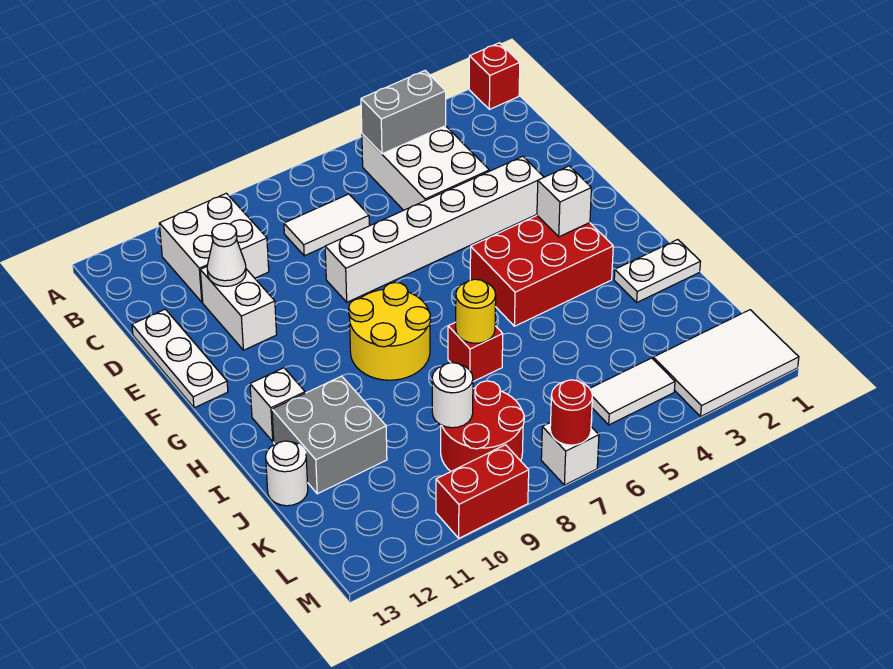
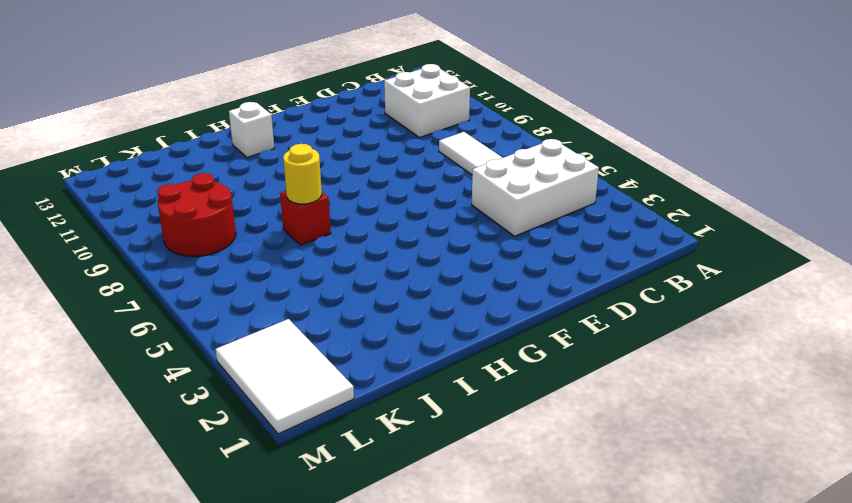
none -> red brick A1 level 1
none -> white brick D11:E11 level 1
none -> white plate D13:F13 level 1

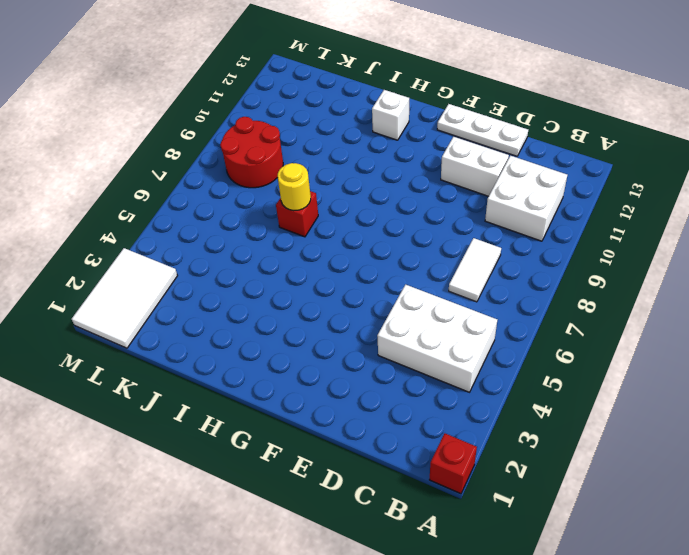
none -> white brick E3:E8 level 1
none -> red brick G3:H5 level 1
none -> yellow round brick G8:H9 level 1

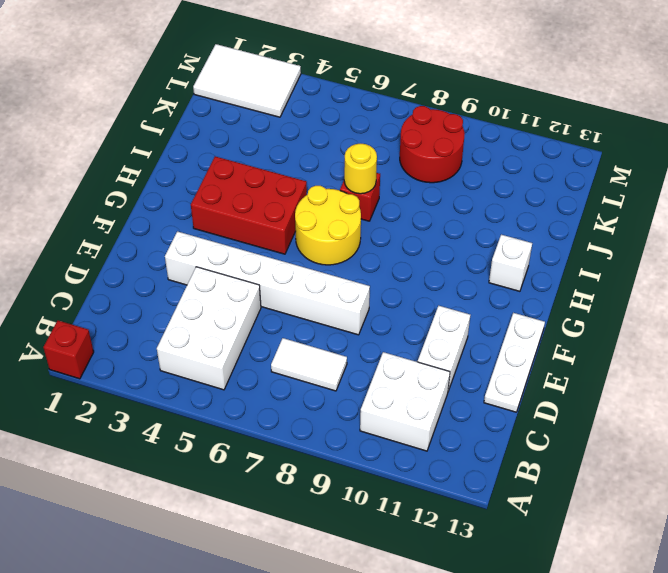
yellow round brick G6:H7 level 1 -> yellow round brick G8:H9 level 1
none -> white plate I1:I2 level 1
none -> grey brick I11:J12 level 1
none -> white round brick J13 level 1

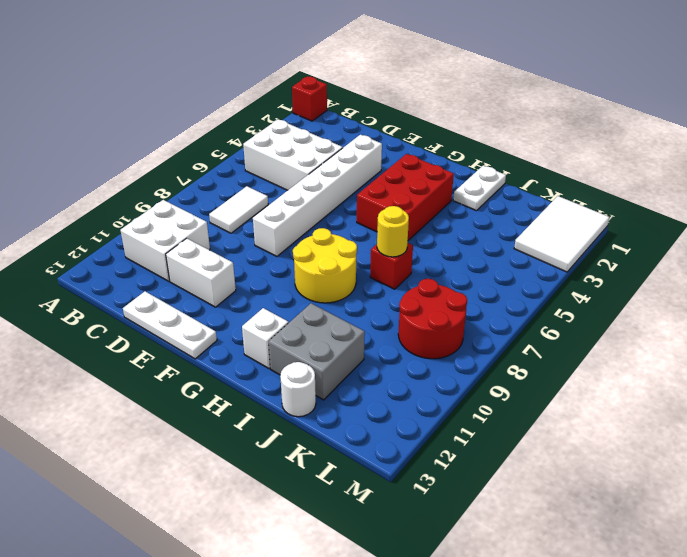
none -> white tile L4:L5 level 1
none -> white brick M7 level 1
none -> red brick M9:M10 level 1

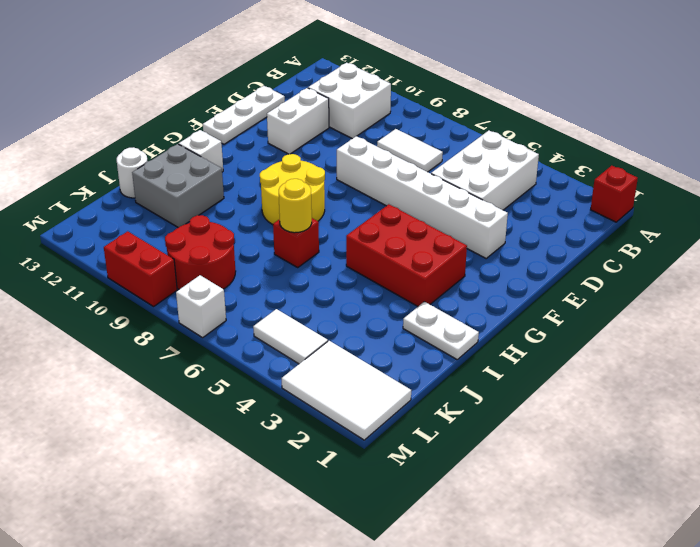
none -> grey brick B4:B5 level 2
none -> white cone D11 level 2
none -> white brick G3 level 2

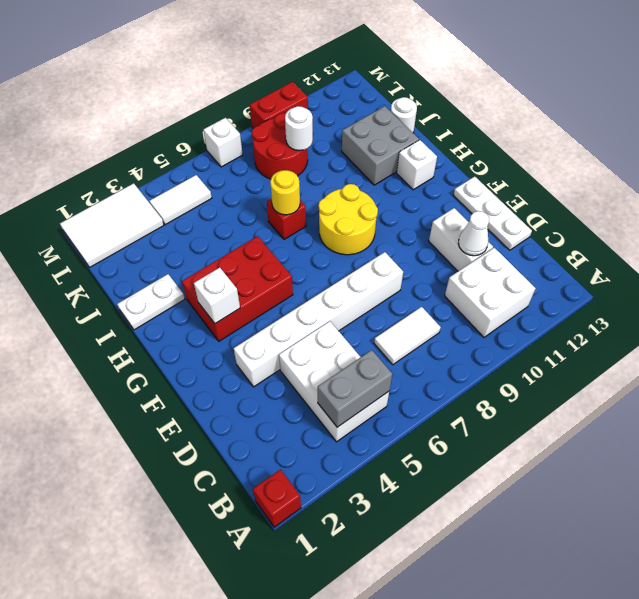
none -> red round brick M7 level 2

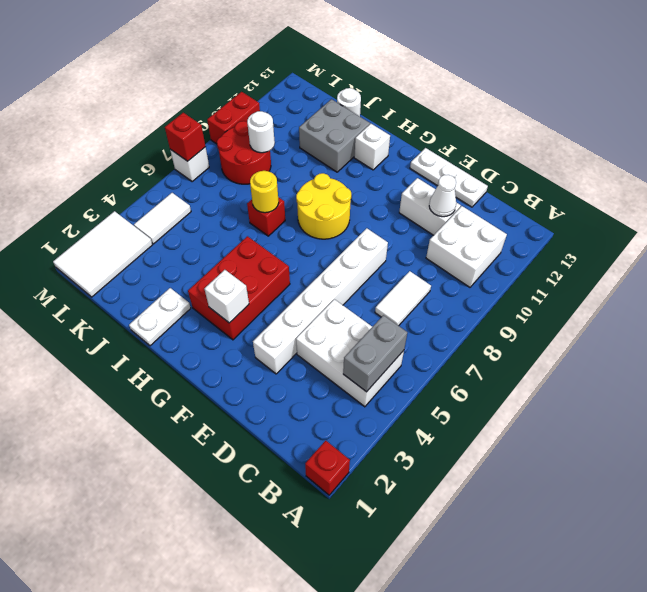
red brick M7 level 2 -> red round brick M7 level 2

